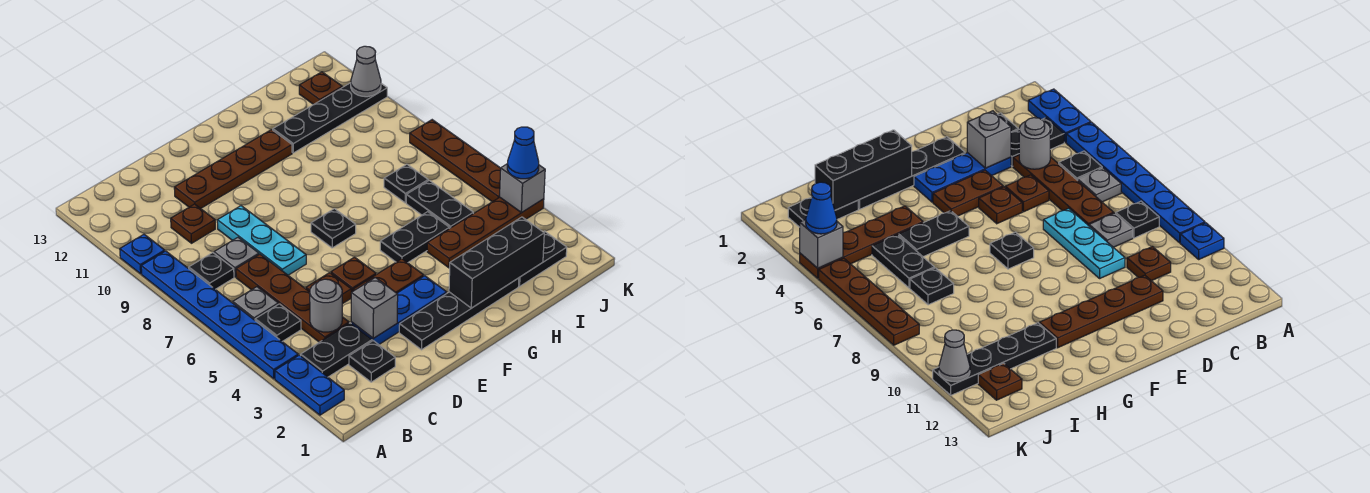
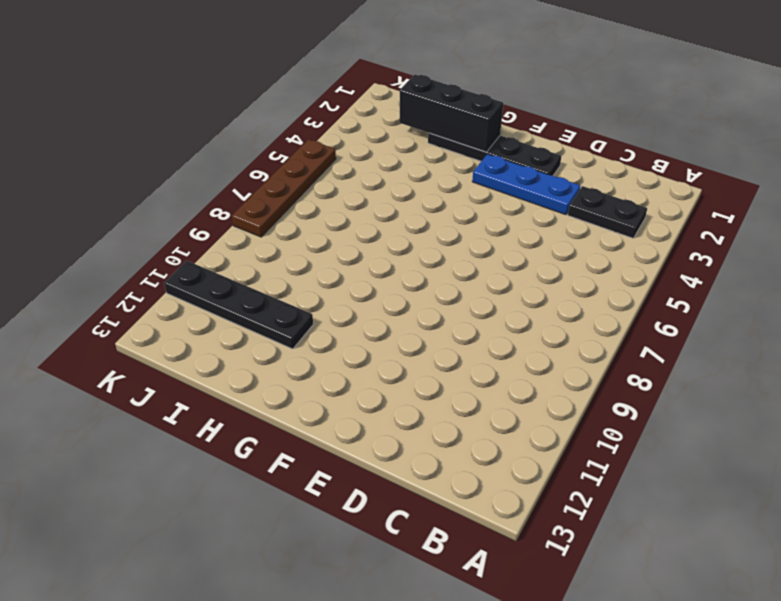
none -> blue plate A2:A3 level 1
none -> blue plate A4:A9 level 1
none -> blue plate A10 level 1
none -> black plate B5 level 1

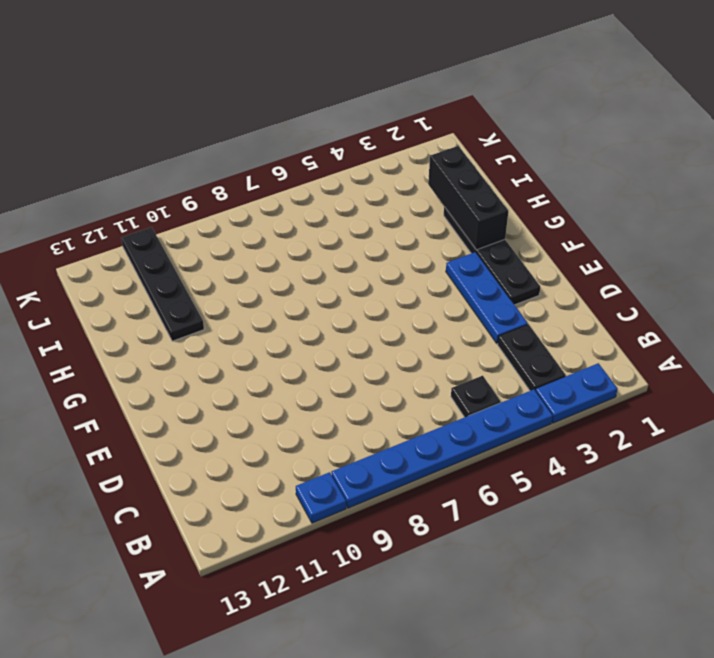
none -> grey plate B6 level 1
none -> black plate B8 level 1
none -> black plate C2 level 1
none -> brown plate C4:C7 level 1

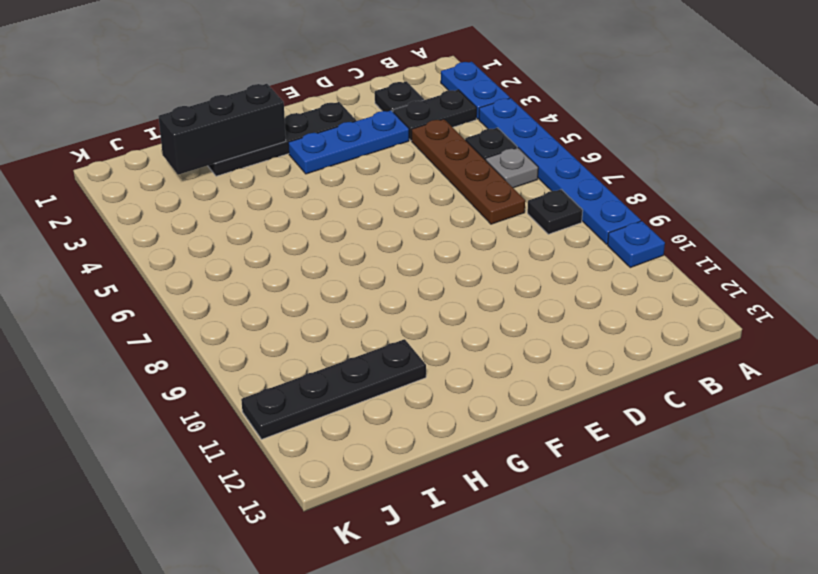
none -> grey plate C8 level 1
none -> brown plate C10 level 1
none -> brown plate D5 level 1
none -> cyan plate D7:D9 level 1

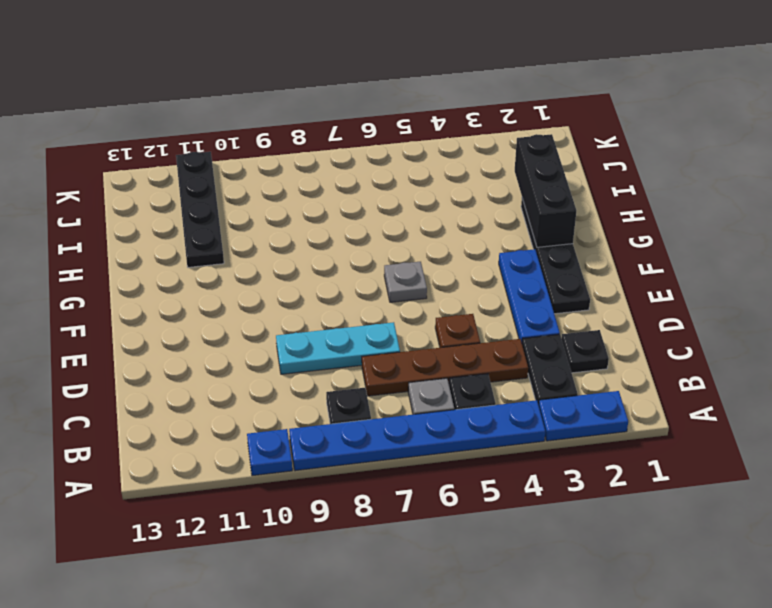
grey plate F6 level 1 -> grey plate C8 level 1
none -> brown plate C10 level 1
none -> brown plate D11:G11 level 1
none -> brown plate E4:F4 level 1
none -> brown plate E5 level 1

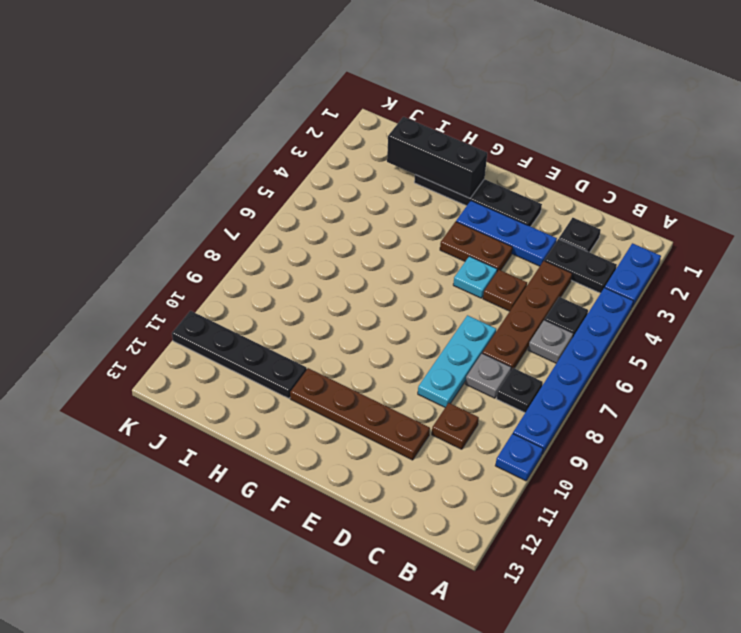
cyan plate E5 level 1 -> brown plate E5 level 1
none -> black plate F7 level 1
none -> black plate G5:H5 level 1
none -> brown plate H4:K4 level 1
none -> black plate I2:J2 level 1

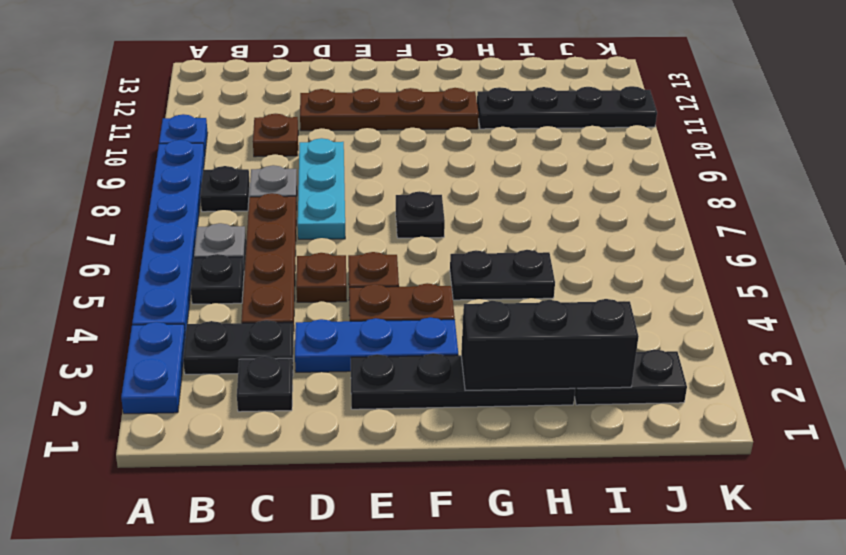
none -> brown plate H4:K4 level 1
none -> black plate I5:I6 level 1
none -> black plate I7 level 1
none -> brown plate J12 level 1

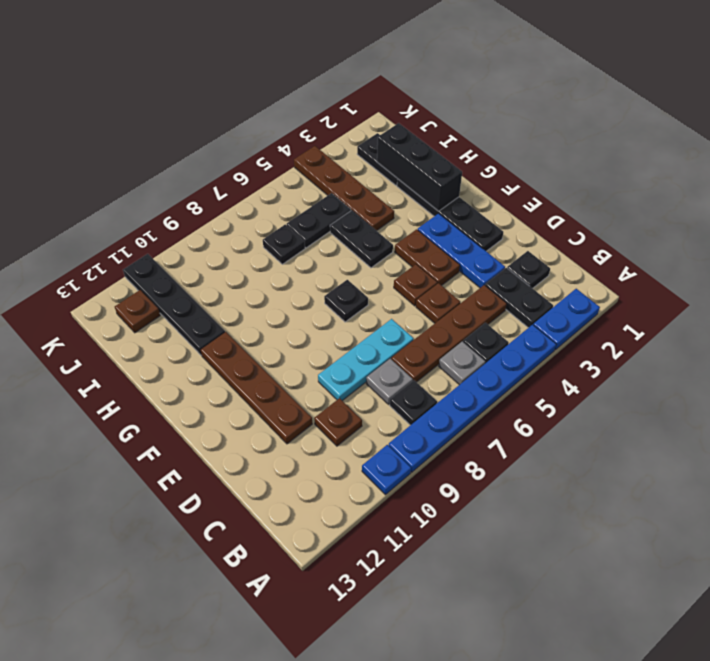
none -> brown plate K5:K8 level 1
none -> grey round brick C4 level 2
none -> grey brick D3 level 2
none -> grey brick K4 level 2

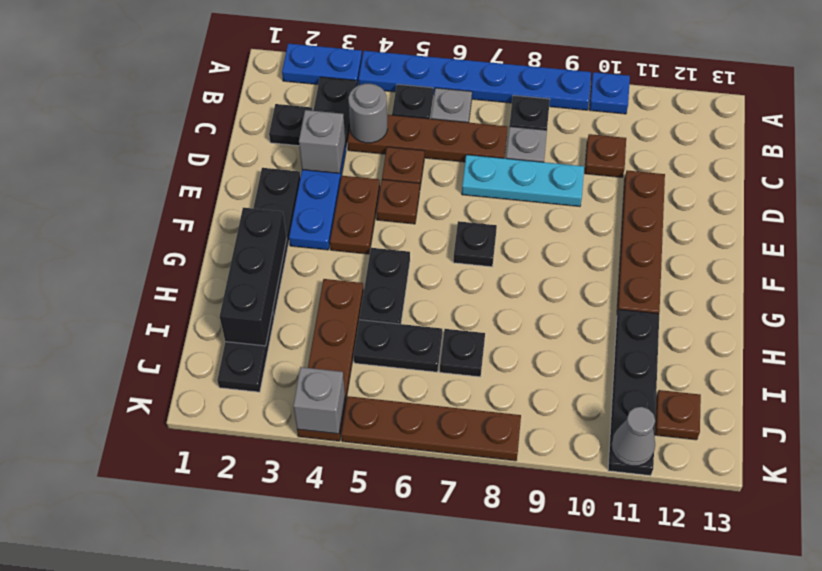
none -> blue cone K4 level 3

